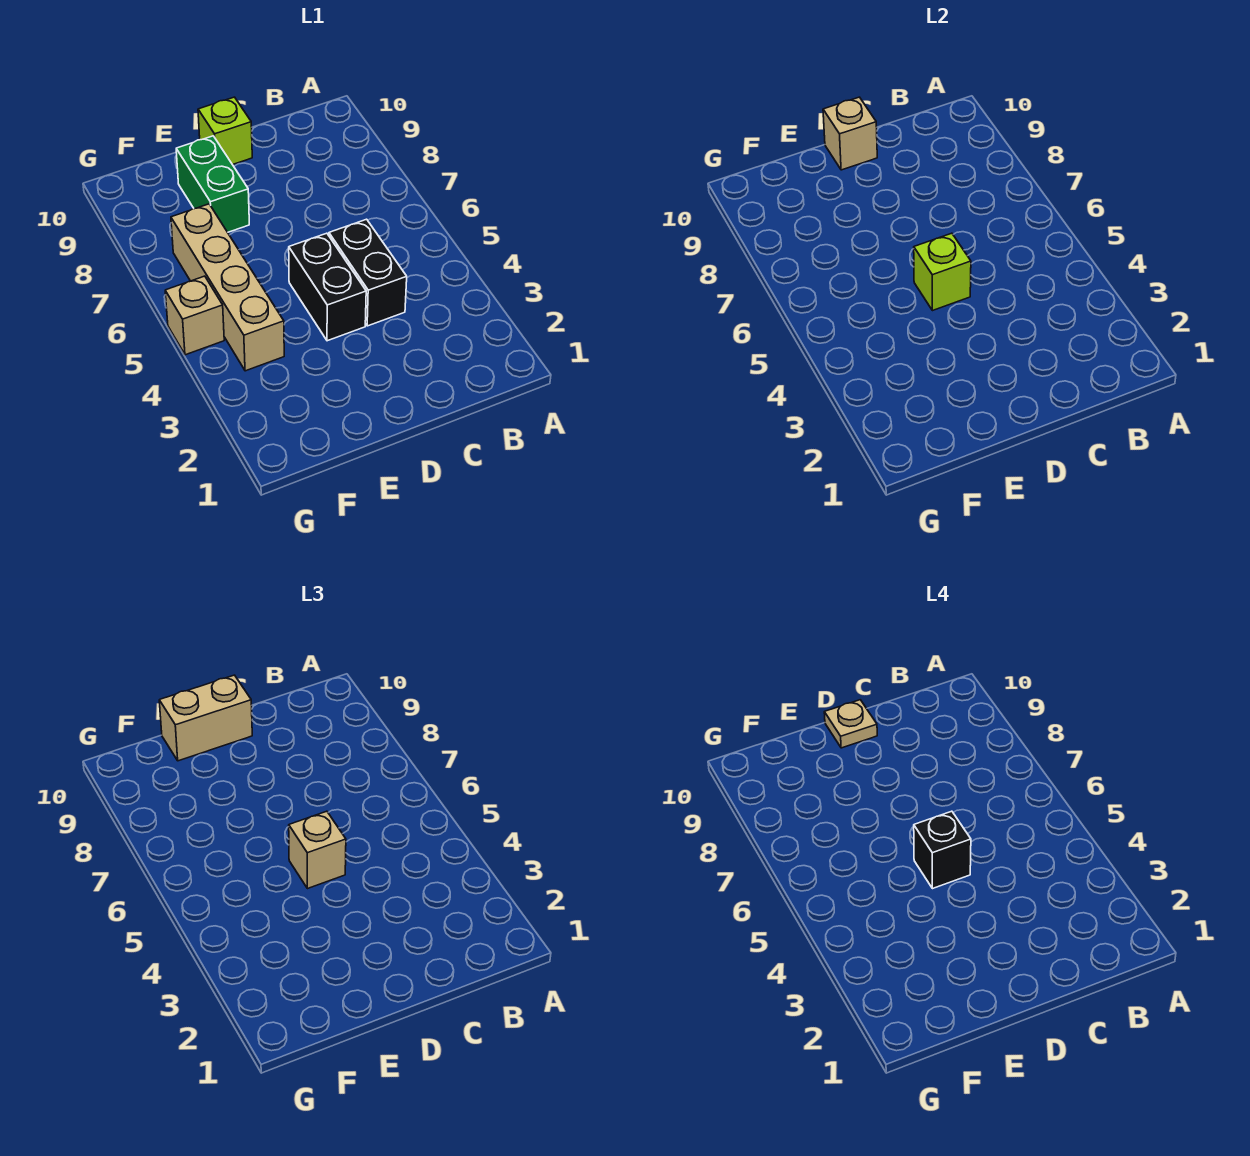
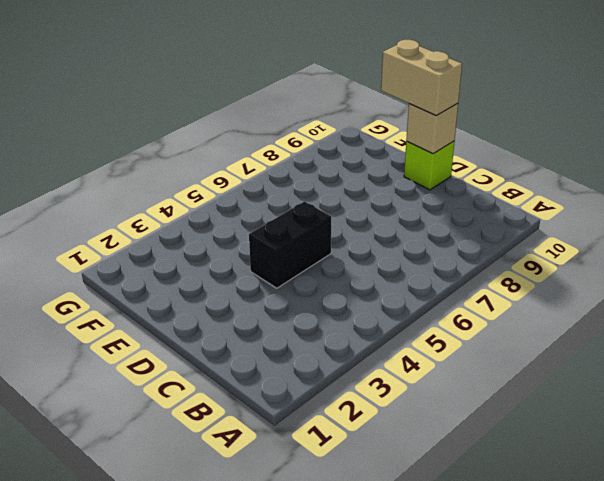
none -> black brick C4:C5 level 1
none -> green brick E8:E9 level 1
none -> tan brick F4:F7 level 1

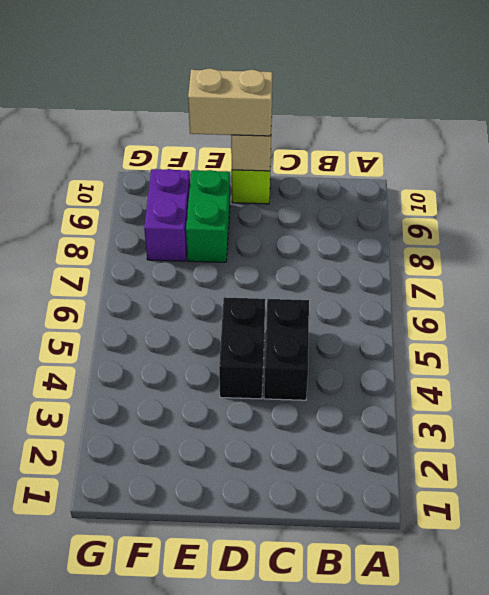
purple brick F8:F9 level 1 -> none
none -> tan brick F4:F7 level 1
none -> tan brick G5 level 1
none -> lime brick D5 level 2

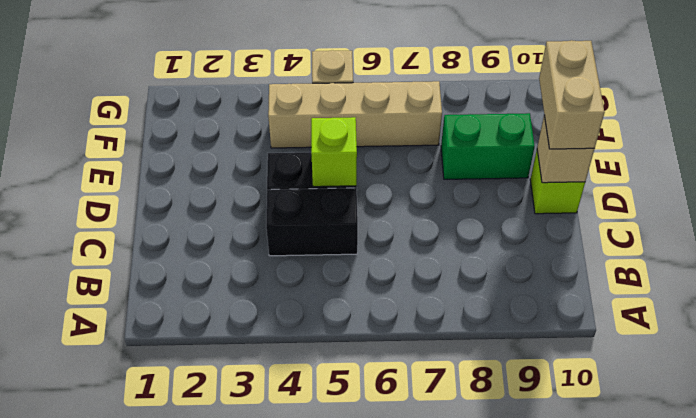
none -> tan brick D5 level 3
none -> black brick D5 level 4
none -> tan plate D10 level 4

